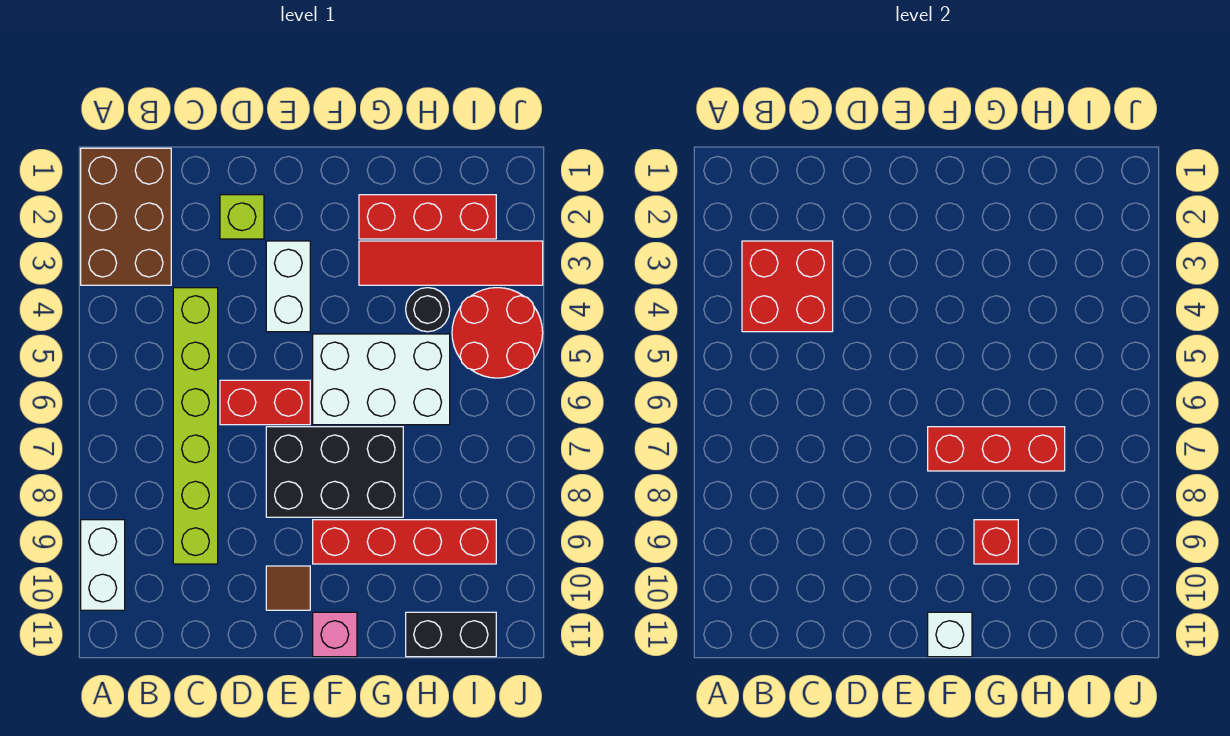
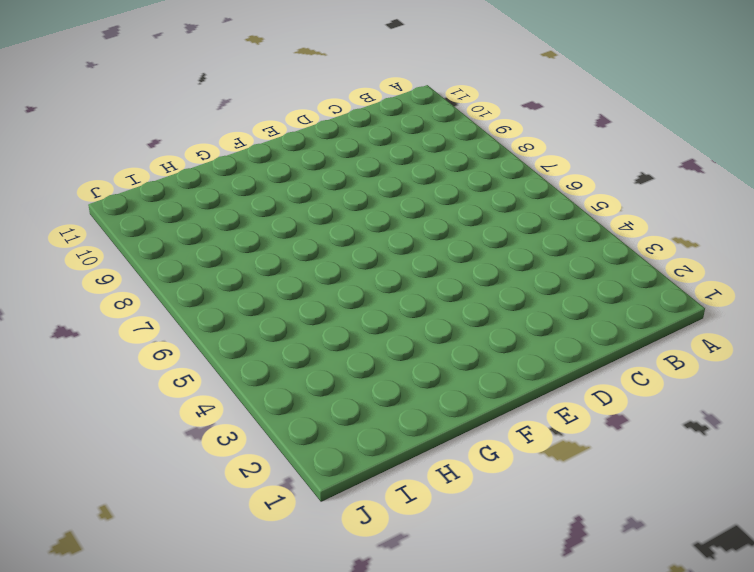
none -> brown brick A1:B3 level 1
none -> white brick A9:A10 level 1
none -> lime brick C4:C9 level 1

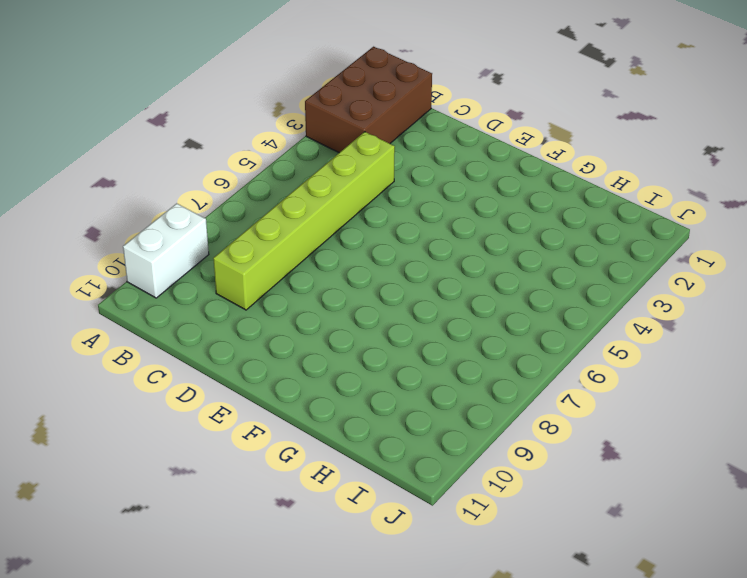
none -> lime brick D2 level 1
none -> red brick D6:E6 level 1
none -> white brick E3:E4 level 1

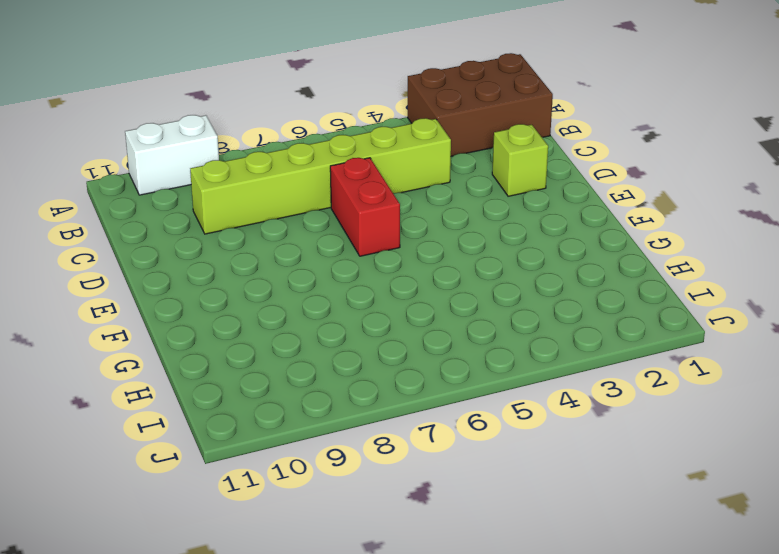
none -> white brick E3:E4 level 1
none -> black brick E7:G8 level 1
none -> brown tile E10 level 1

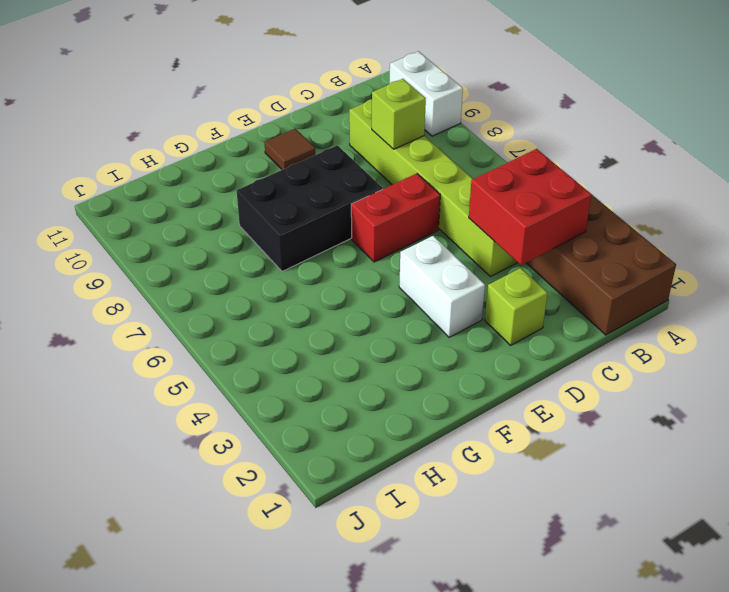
lime brick C8 level 2 -> none
none -> white brick F5:H6 level 1
none -> red brick F9:I9 level 1
none -> pink brick F11 level 1

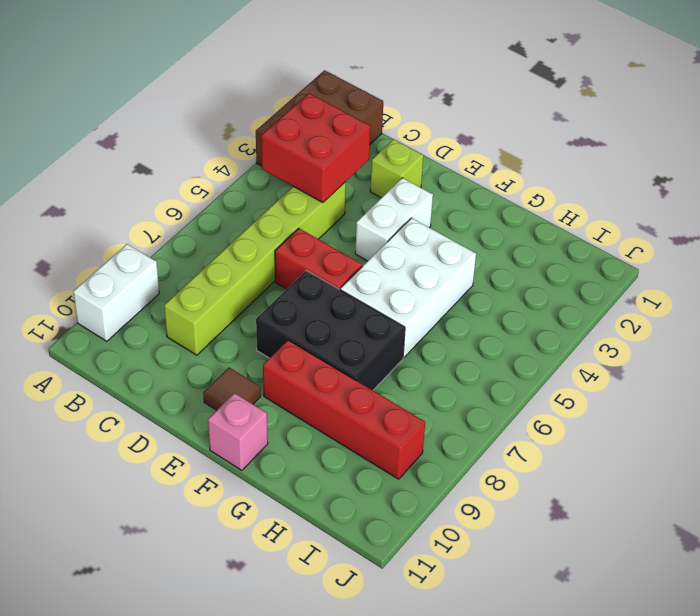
white brick F4:G6 level 1 -> white brick F5:H6 level 1
none -> red brick G2:I2 level 1
none -> red tile G3:J3 level 1
none -> black round brick H4 level 1

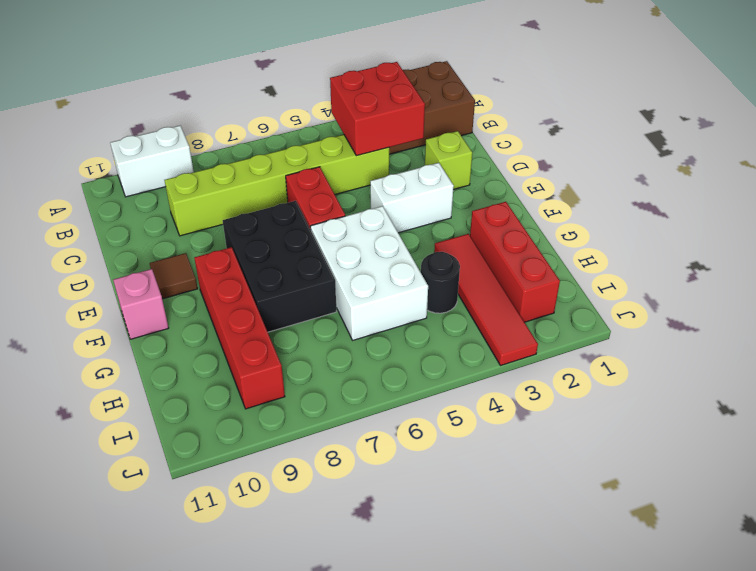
none -> black brick H11:I11 level 1
none -> red round brick I4:J5 level 1
none -> red brick F7:H7 level 2

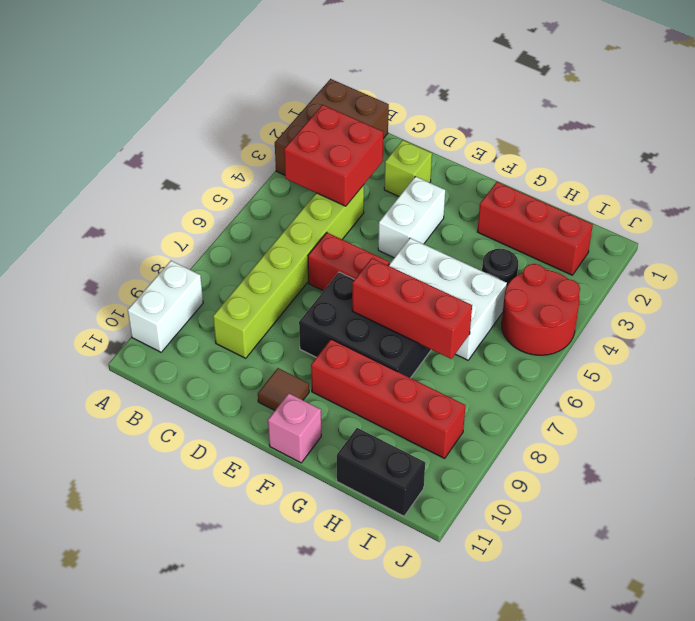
none -> red tile G3:J3 level 1
none -> white brick F11 level 2
none -> red brick G9 level 2

